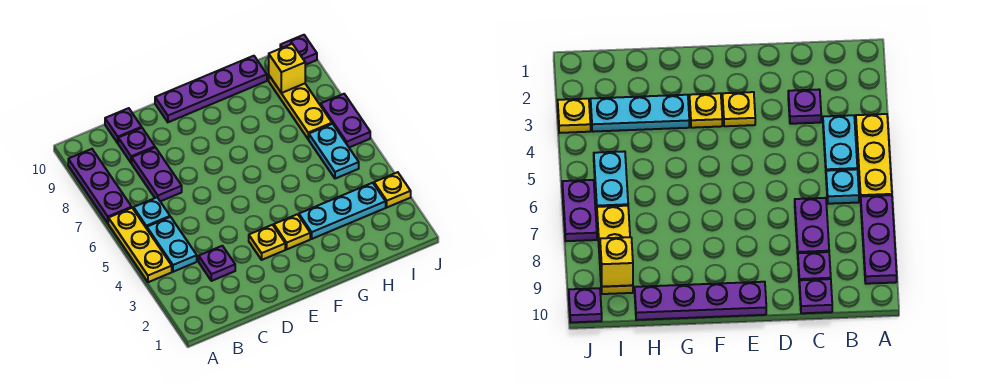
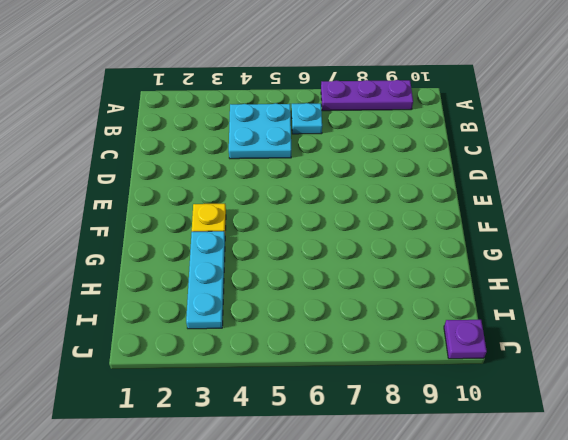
cyan plate B4:C5 level 1 -> cyan plate B4:B5 level 1
none -> yellow plate A4:A6 level 1
none -> purple plate C3 level 1
none -> purple plate C7:C8 level 1

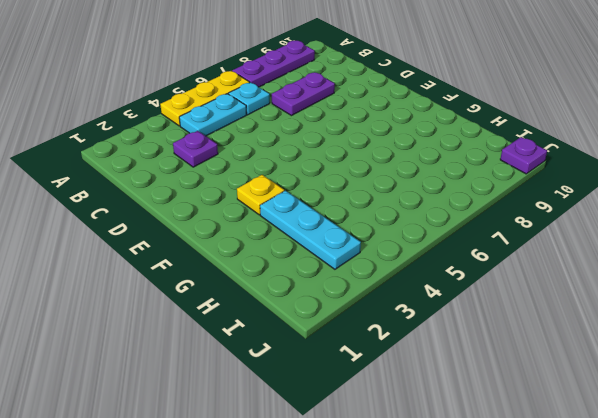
none -> purple plate C9 level 1
none -> purple plate C10 level 1
none -> yellow plate E3 level 1

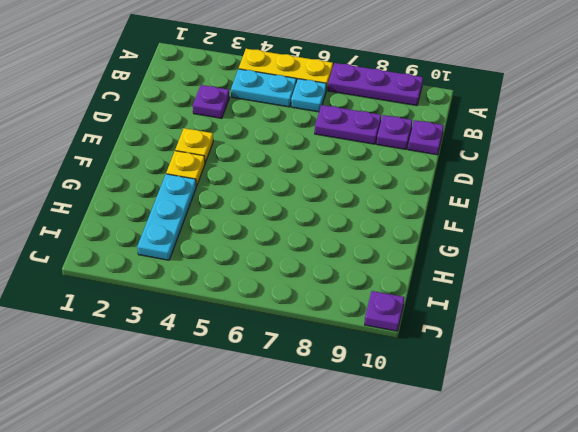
none -> purple plate E10:H10 level 1
none -> cyan plate I5:I6 level 1
none -> yellow plate I7:I9 level 1

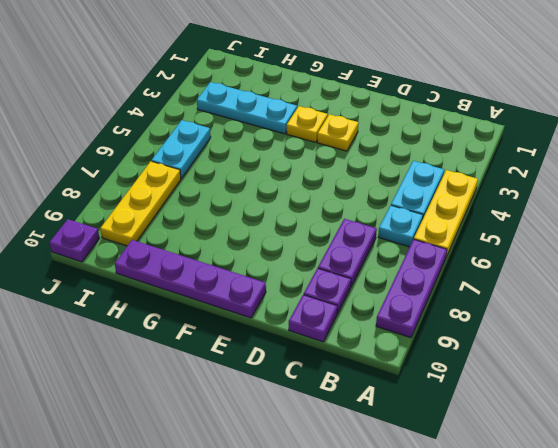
none -> purple plate C3 level 1
none -> yellow plate J3 level 1
none -> purple plate J6:J7 level 1

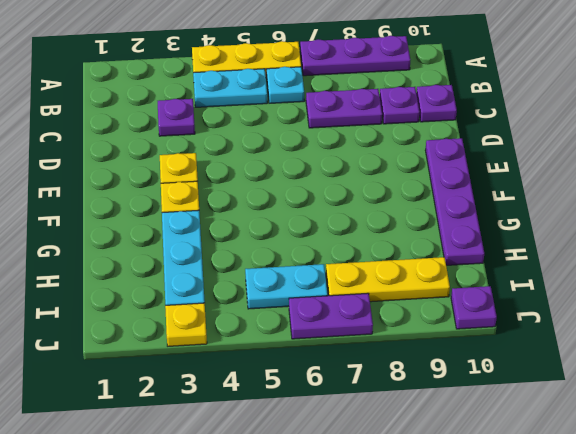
none -> yellow brick I9 level 2

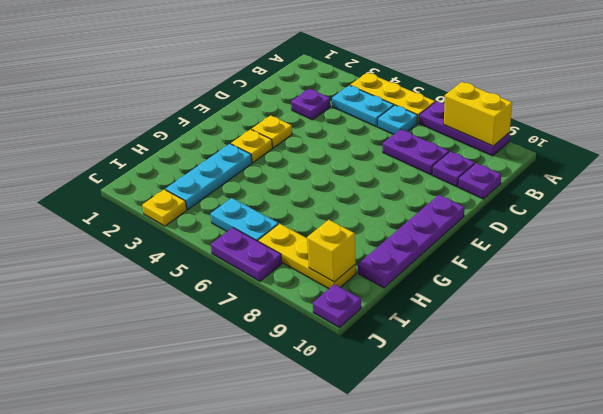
yellow brick A8:A9 level 2 -> none

